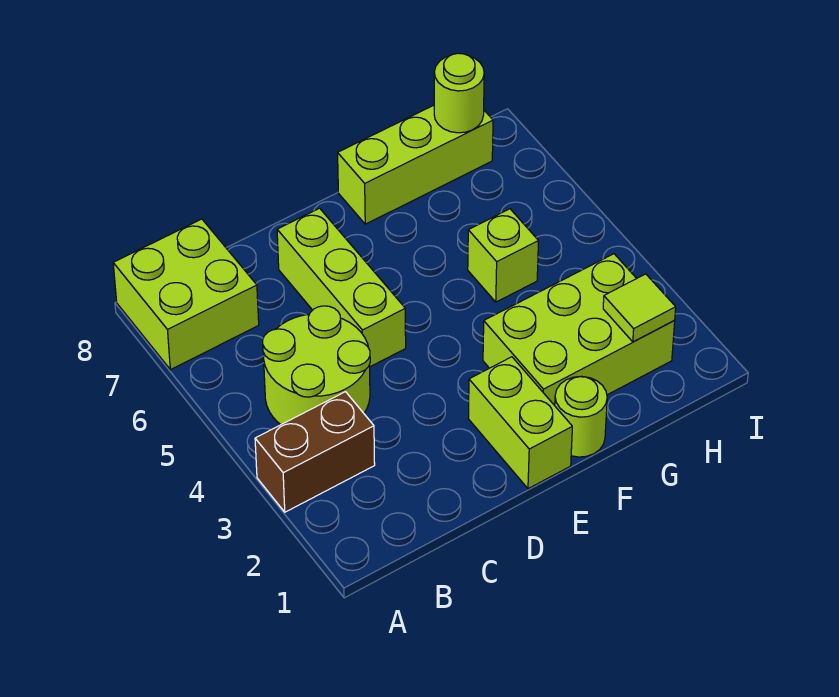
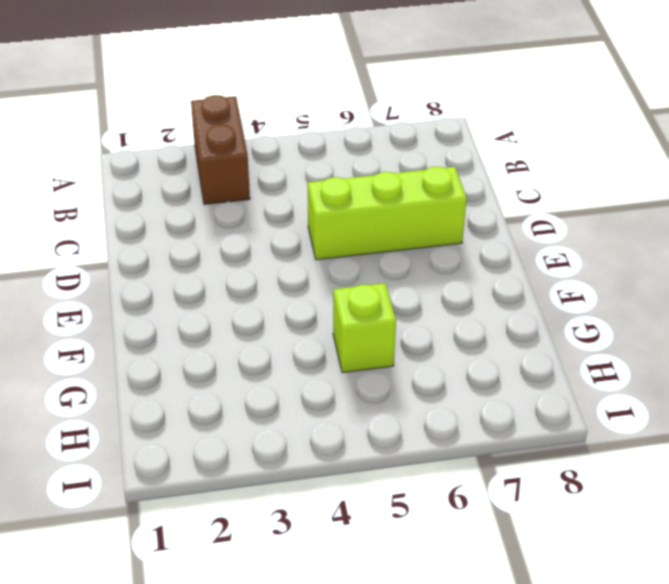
none -> lime brick A7:B8 level 1
none -> lime round brick B4:C5 level 1

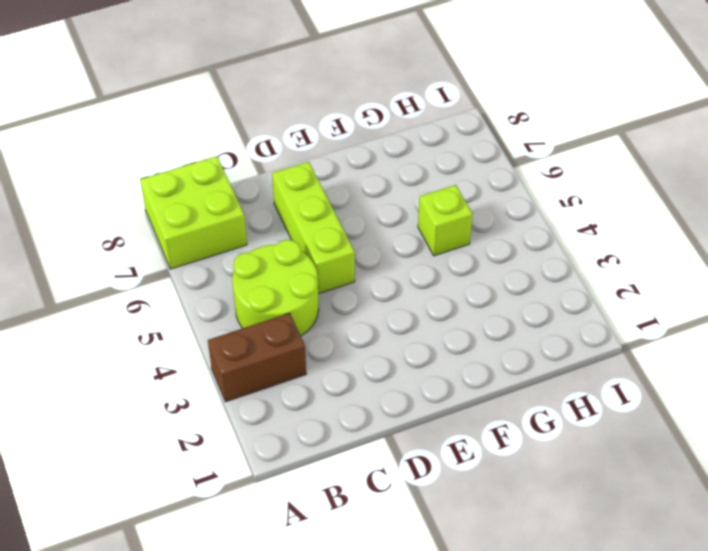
none -> lime brick E1:E2 level 1
none -> lime round brick F1 level 1

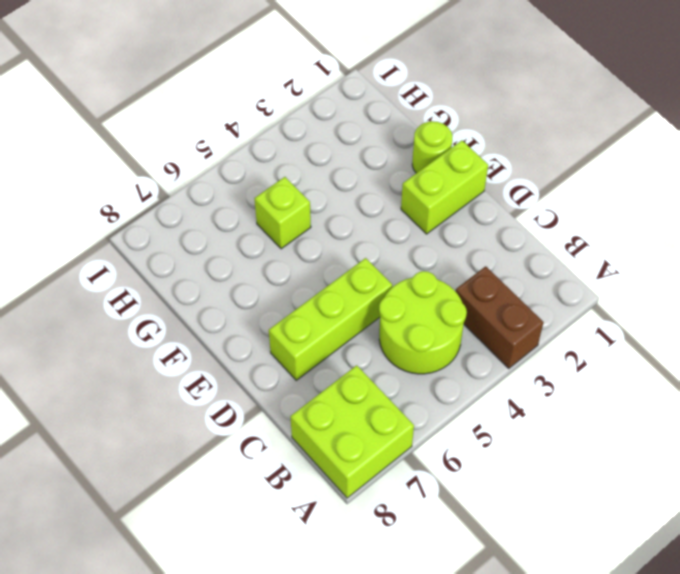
none -> lime brick F2:H3 level 1
none -> lime brick F8:H8 level 1

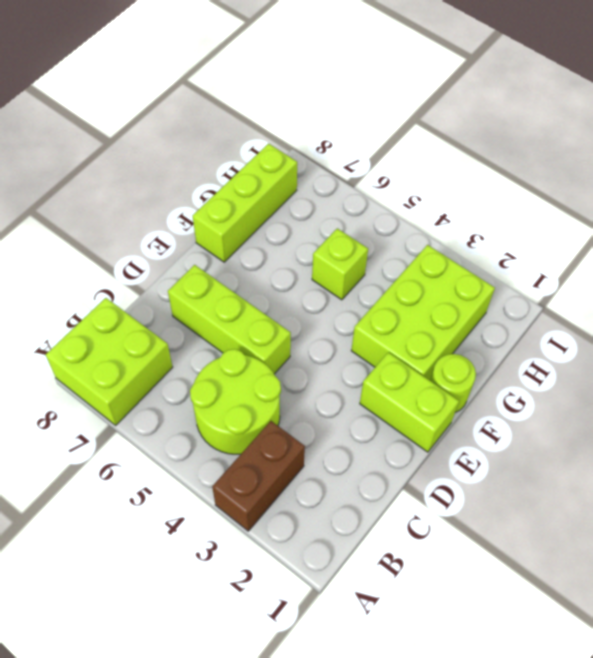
none -> lime tile H2 level 2
none -> lime round brick H8 level 2

